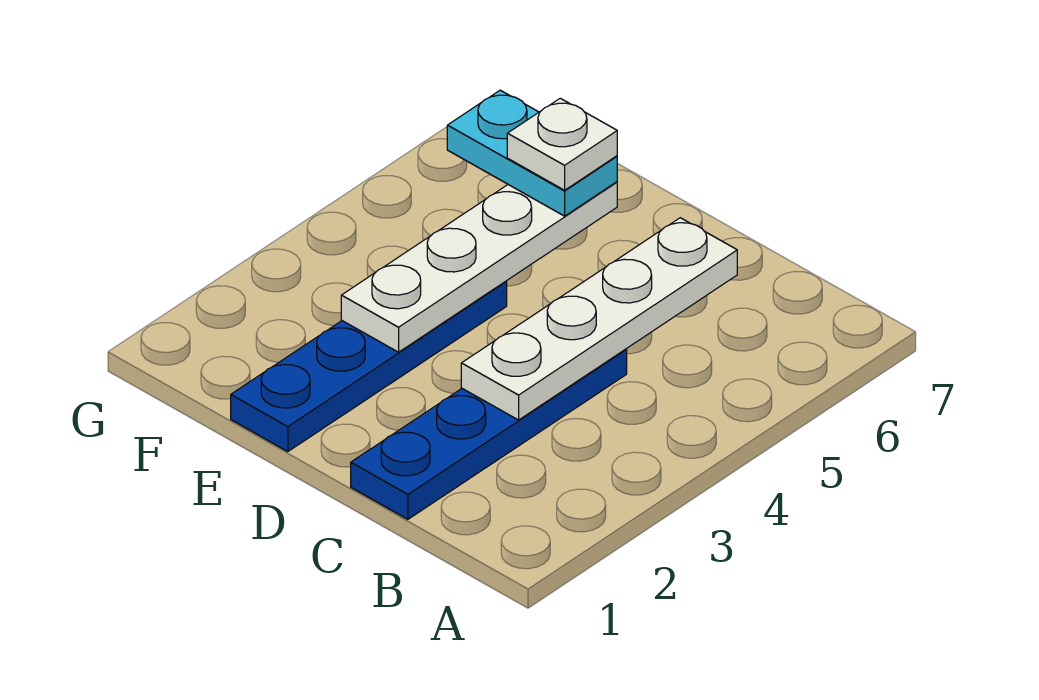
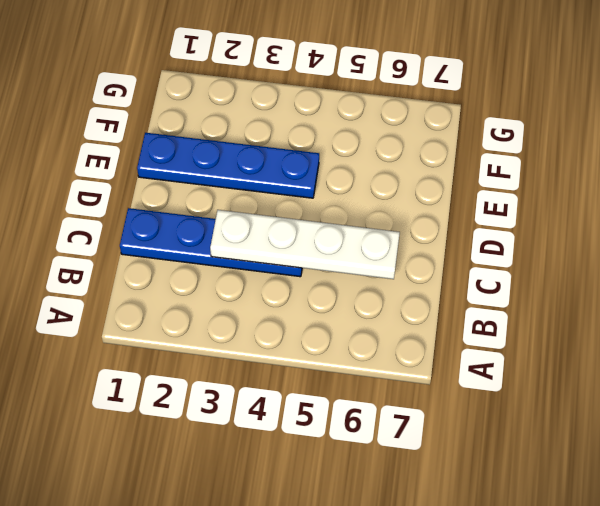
none -> white plate E3:E6 level 2
none -> cyan plate E6:F6 level 3

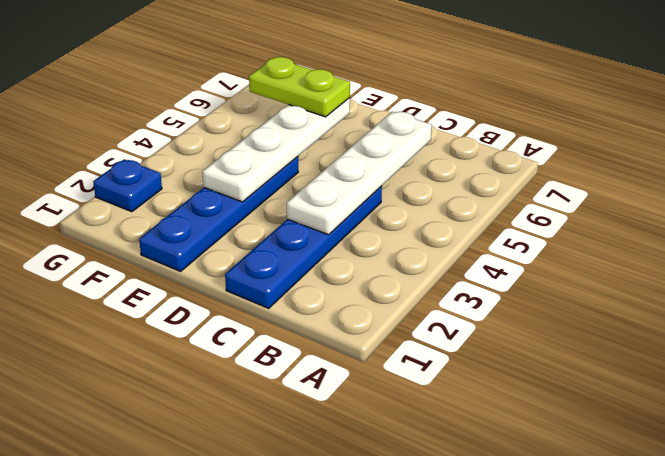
lime plate E6:F6 level 3 -> cyan plate E6:F6 level 3
blue plate G2 level 1 -> none
none -> white plate E6 level 4

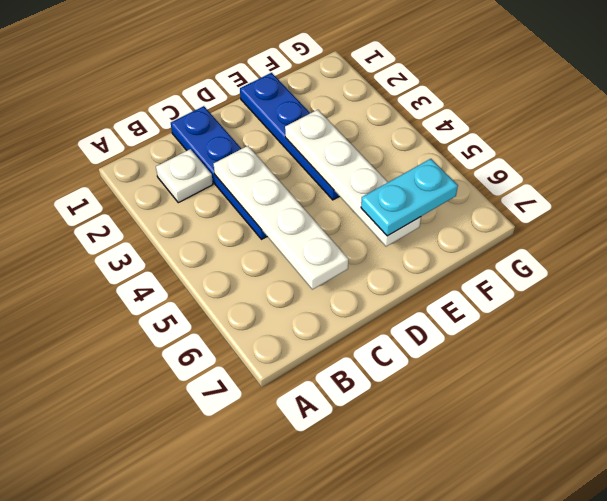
white plate B2 level 1 -> white plate E6 level 4

